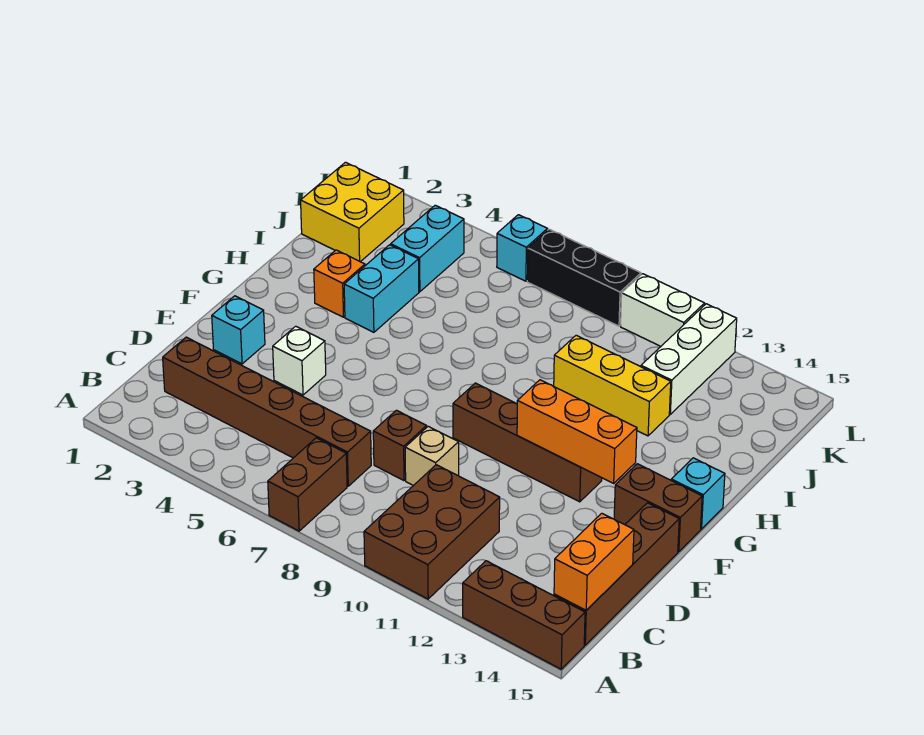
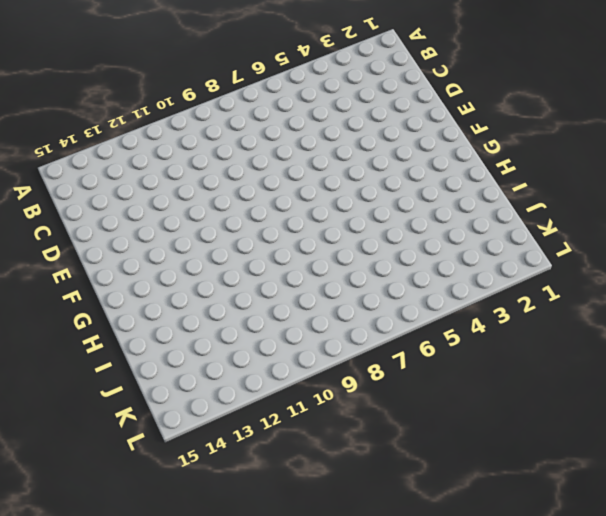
none -> brown brick A7:B7 level 1
none -> brown brick A10:C11 level 1
none -> brown brick A13:A15 level 1

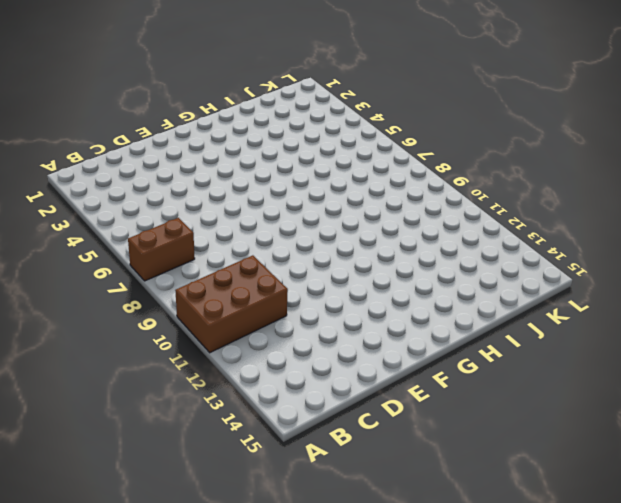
none -> brown brick A13:A15 level 1
none -> brown brick B15:E15 level 1
none -> brown brick C2:C7 level 1

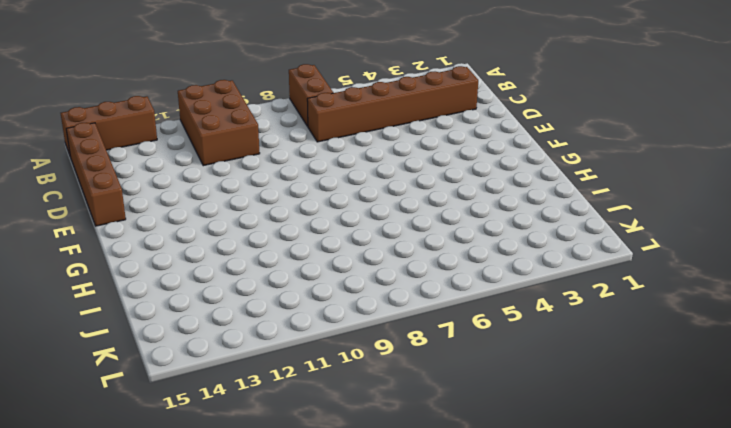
none -> brown brick D8 level 1
none -> tan brick D9 level 1
none -> cyan brick E2 level 1

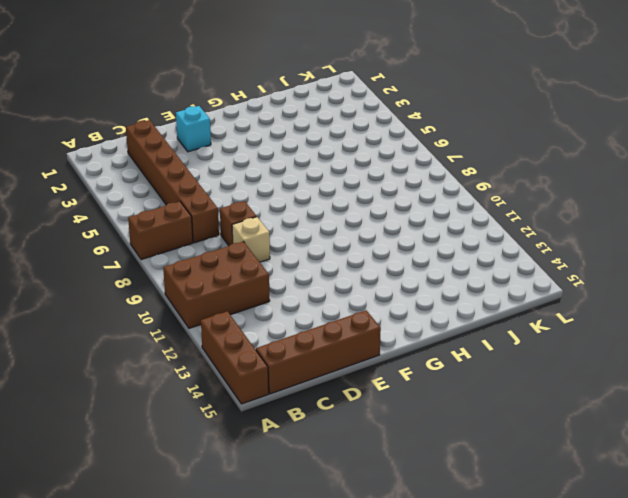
none -> white brick E4 level 1
none -> brown brick F9:F12 level 1
none -> brown brick F14:F15 level 1

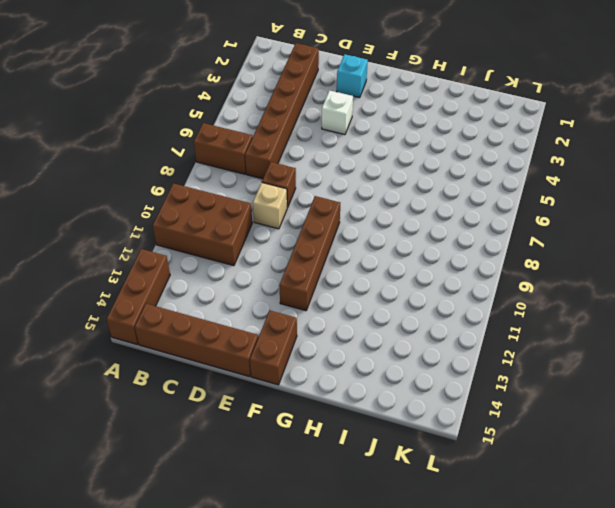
none -> cyan brick G15 level 1
none -> orange brick H3 level 1
none -> cyan brick H4:I4 level 1

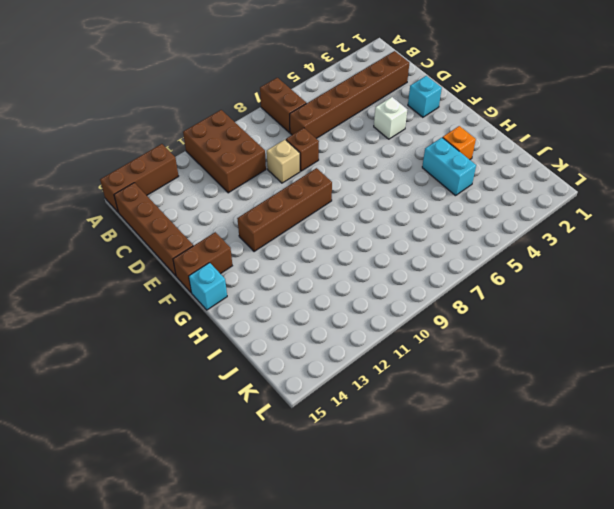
none -> yellow brick I10:I12 level 1
none -> yellow brick J1:K2 level 1
none -> cyan brick J4:K4 level 1

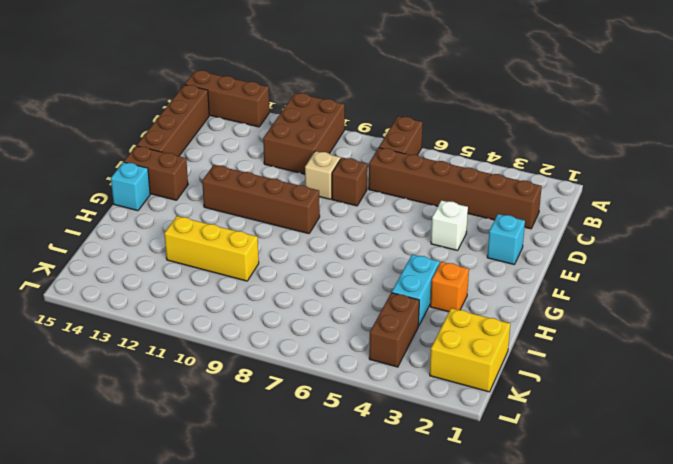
brown brick J4:K4 level 1 -> cyan brick J4:K4 level 1
none -> white brick J12:L12 level 1
none -> cyan brick L6 level 1
none -> black brick L7:L9 level 1

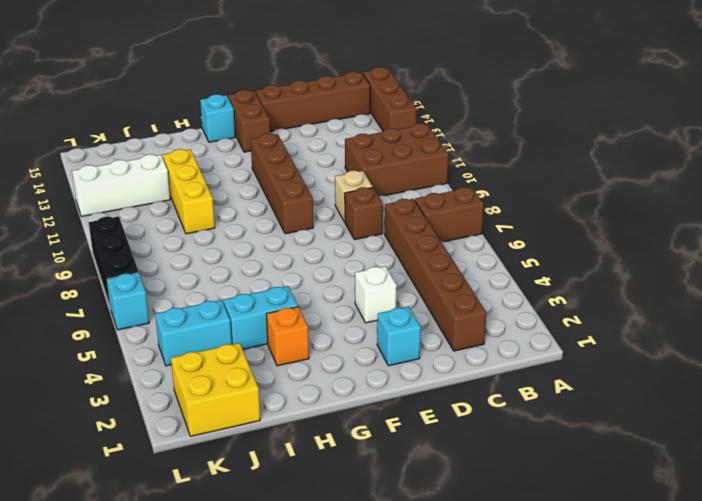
none -> white brick L10:L11 level 1
none -> orange brick B15:C15 level 2
none -> orange brick F11:F13 level 2

